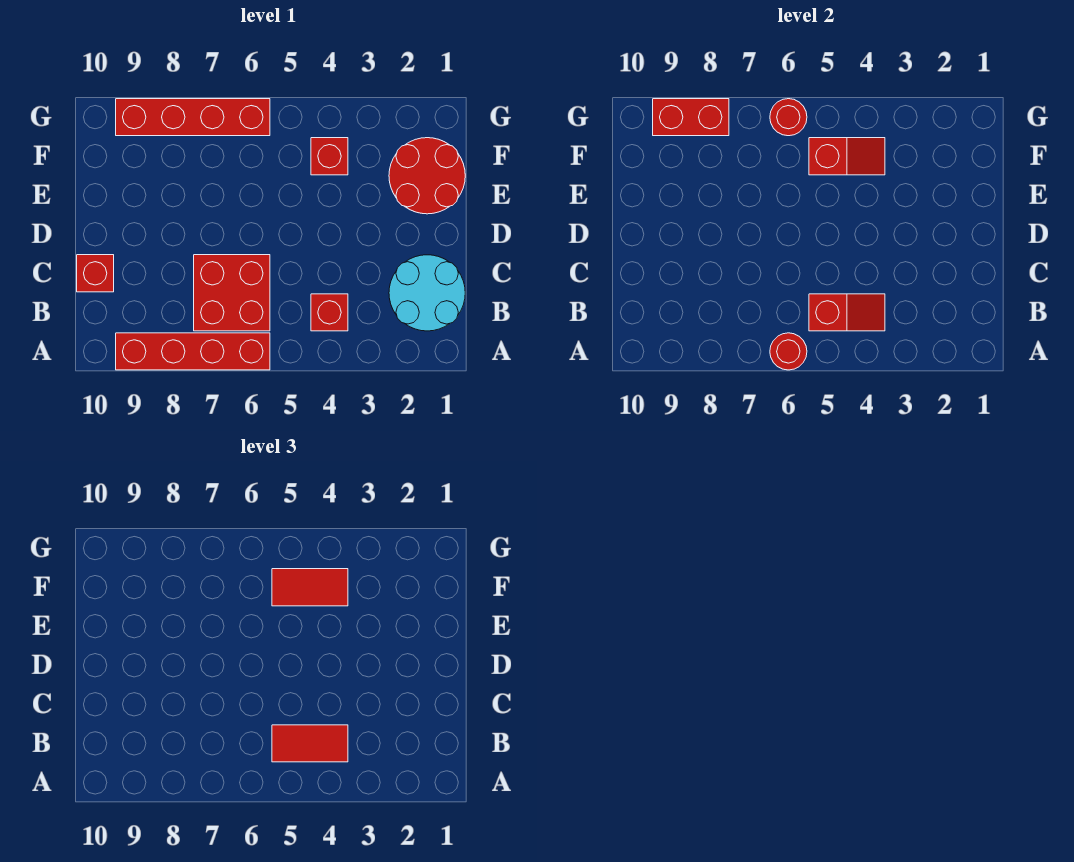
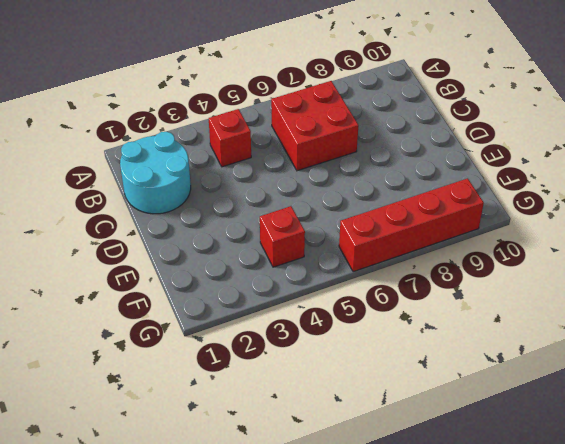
none -> red brick A6:A9 level 1
none -> red brick C10 level 1
none -> red round brick E1:F2 level 1

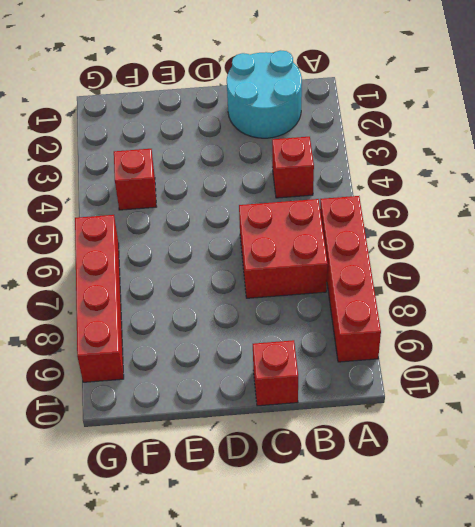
none -> red round brick E1:F2 level 1
none -> red round brick A6 level 2
none -> red slope B4:B5 level 2 top 5

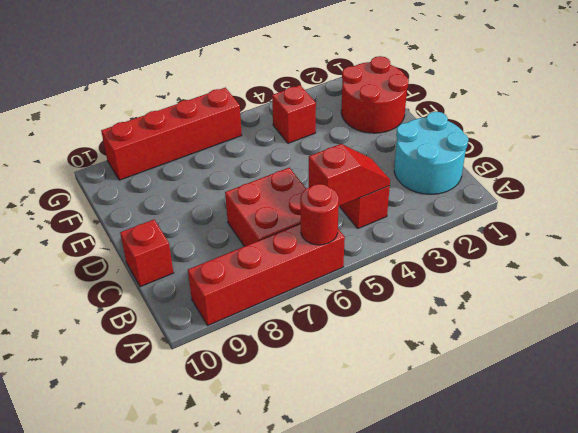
none -> red slope F4:F5 level 2 top 5
none -> red round brick G6 level 2
none -> red brick G8:G9 level 2

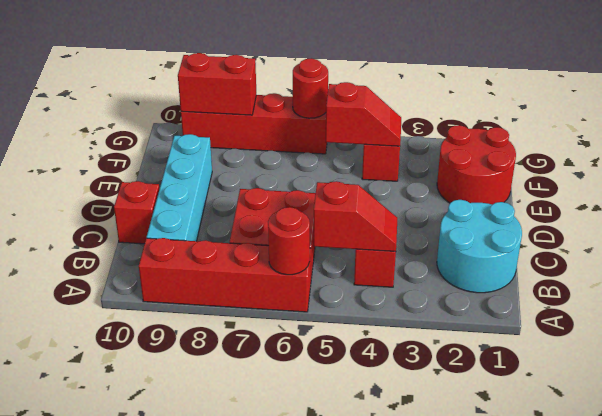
cyan brick B9:E9 level 1 -> none
none -> red tile B4:B5 level 3
none -> red tile F4:F5 level 3

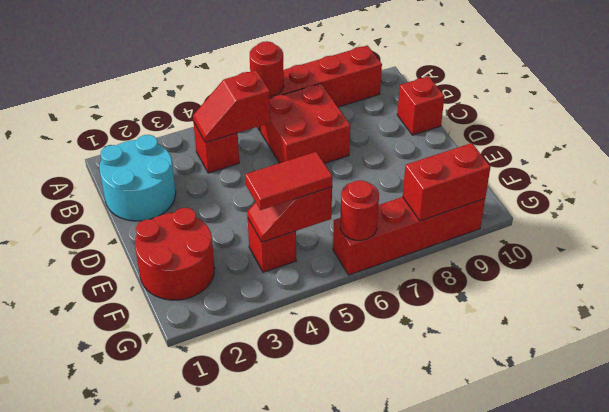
none -> red tile B4:B5 level 3

